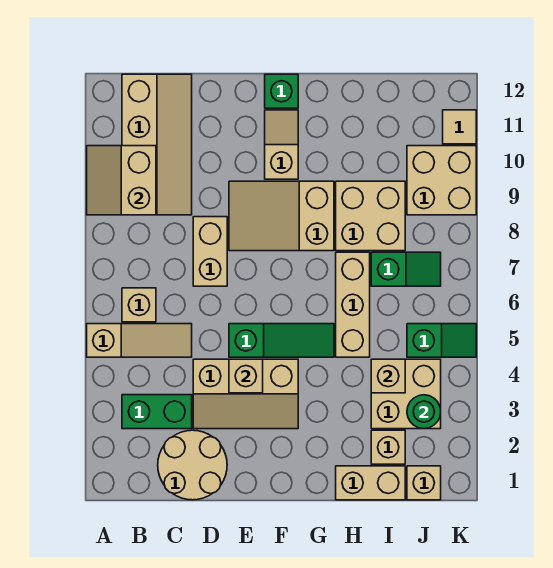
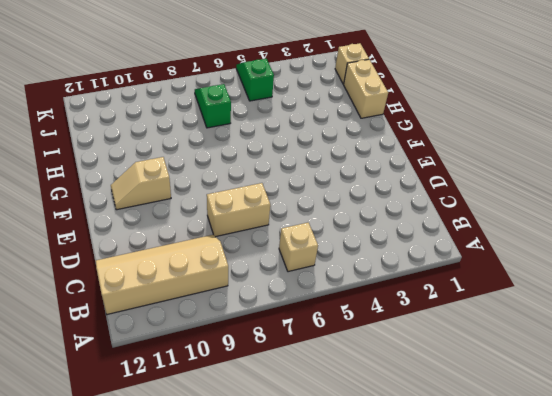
none -> tan slope A5:C5 level 1 top A
none -> green brick B3:C3 level 1
none -> tan round brick C1:D2 level 1

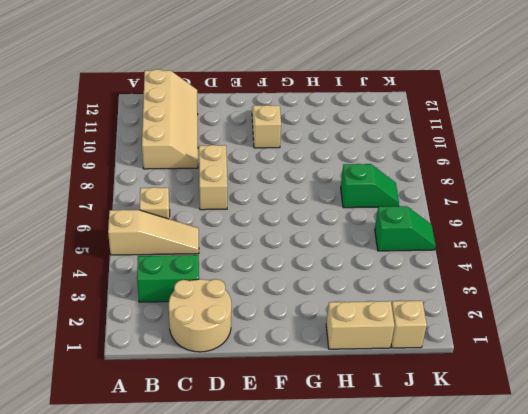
none -> tan slope D3:F4 level 1 top 4
none -> green slope E5:G5 level 1 top E
none -> tan slope E8:G9 level 1 top G

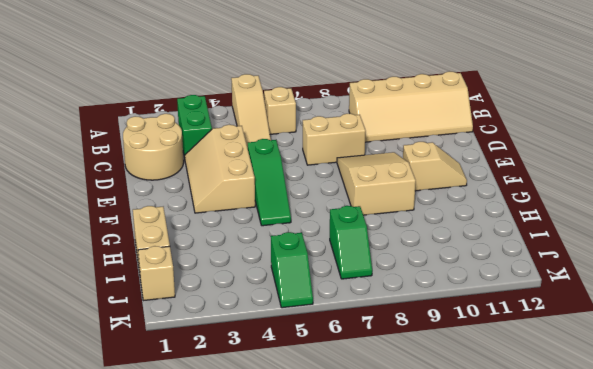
none -> green brick F12 level 1
none -> tan brick H5:H7 level 1
none -> tan brick H8:I9 level 1

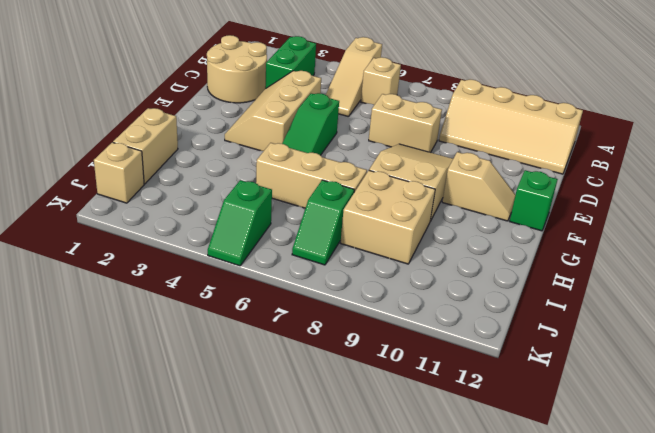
none -> tan brick I2 level 1
none -> tan brick I3:J4 level 1
none -> tan brick J9:K10 level 1

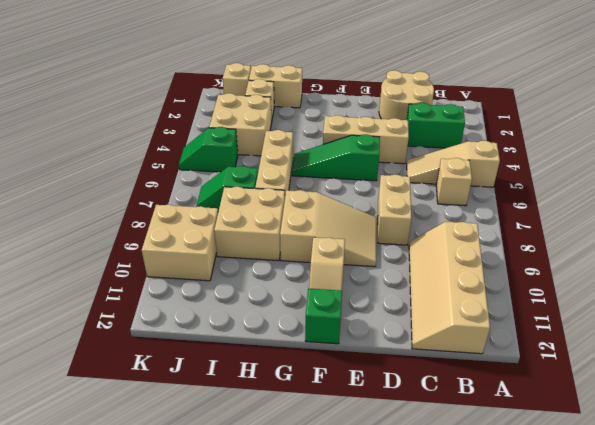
none -> tan tile K11 level 1
none -> tan slope A9:B10 level 2 top B
none -> tan brick E4 level 2

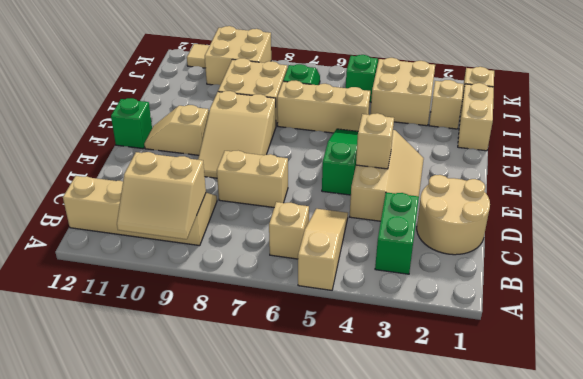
none -> tan brick I4 level 2
none -> green round brick J3 level 2

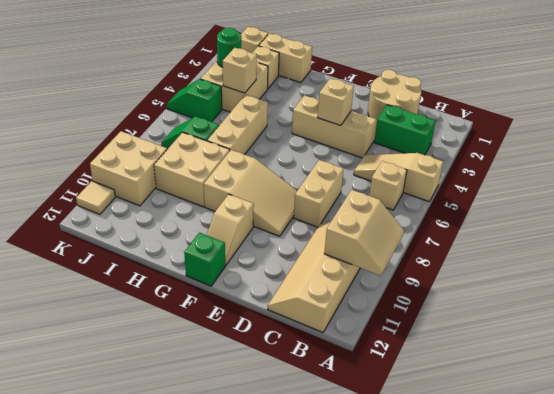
none -> green slope E5:G5 level 1 top E

